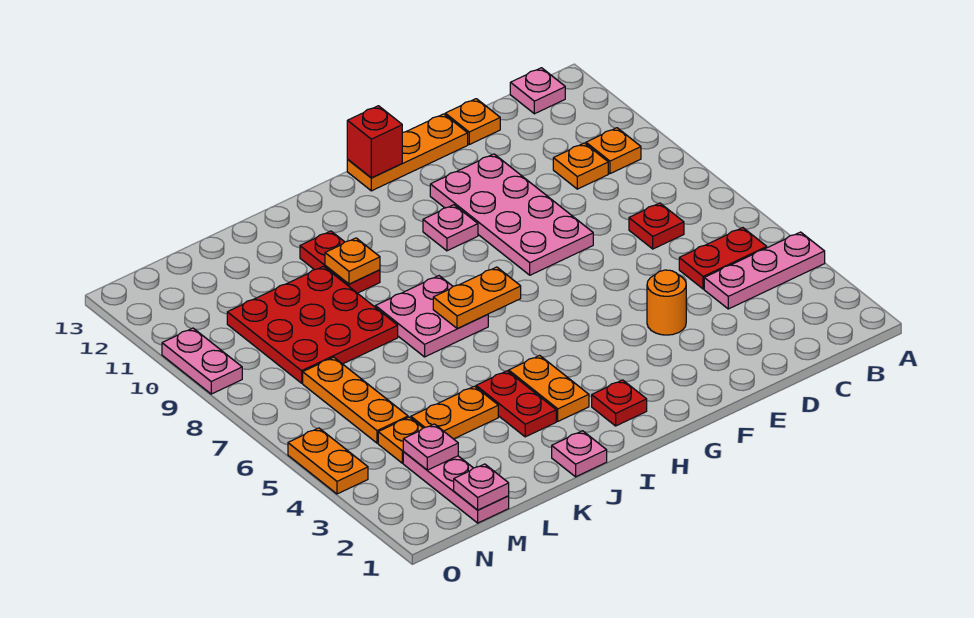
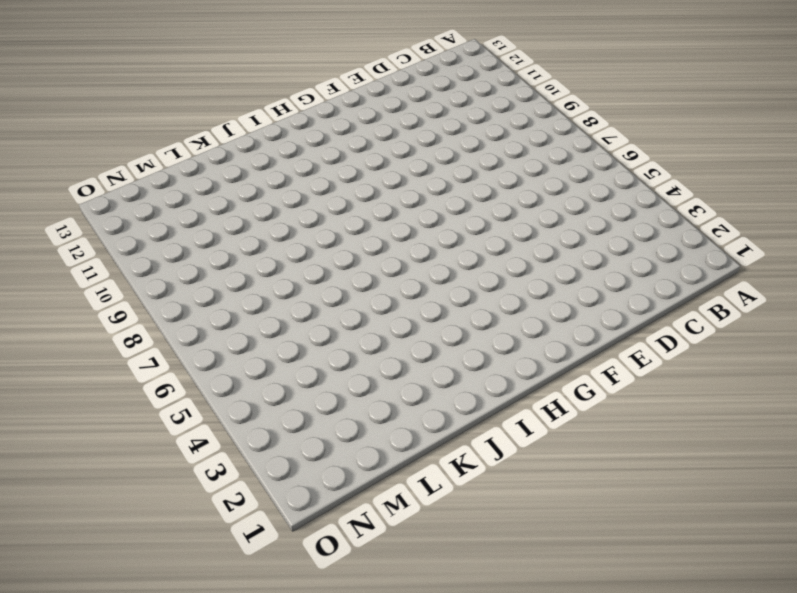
none -> pink plate A4:C4 level 1
none -> red plate B5:C5 level 1
none -> orange plate B10 level 1

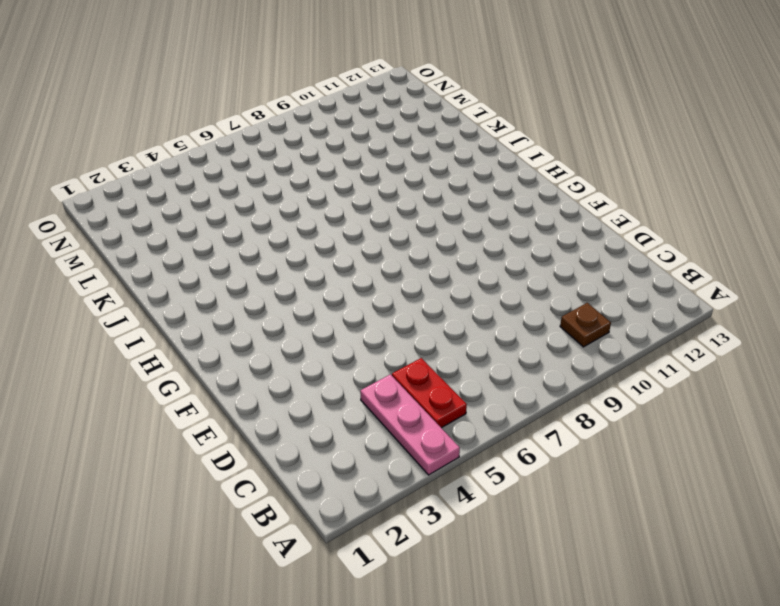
brown plate B10 level 1 -> orange plate B10 level 1
none -> pink plate B13 level 1
none -> red plate C7 level 1
none -> orange plate C10 level 1

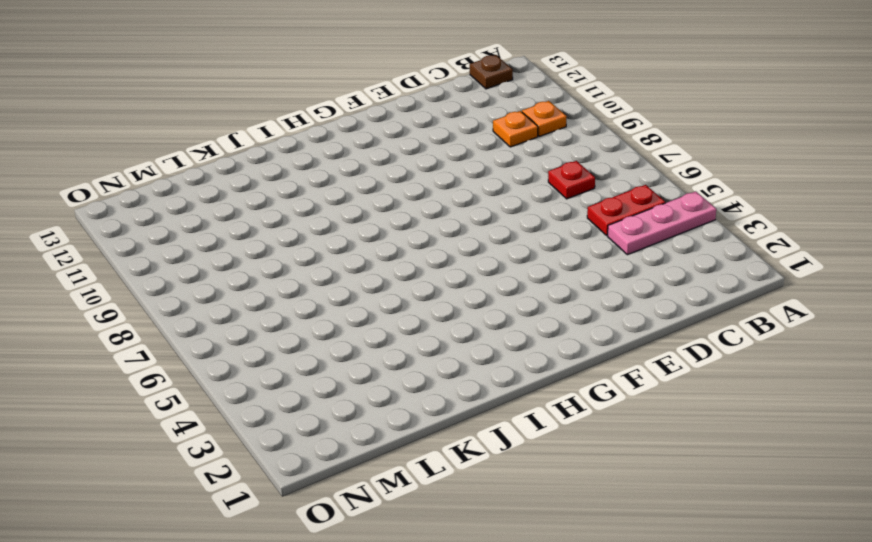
brown plate B13 level 1 -> pink plate B13 level 1
none -> orange plate D13 level 1
none -> orange round brick E4 level 1
none -> pink plate E8:F11 level 1

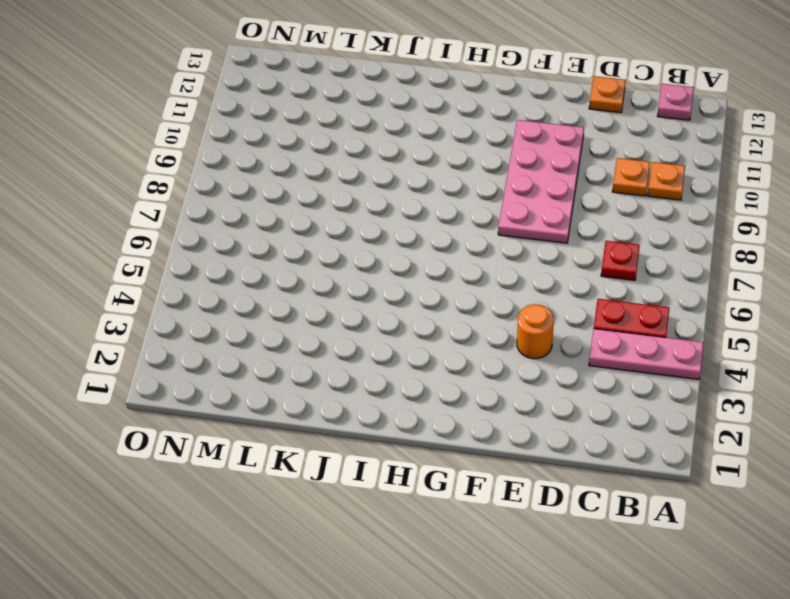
none -> orange plate E13:G13 level 1
none -> pink plate G10 level 1
none -> red plate H2 level 1

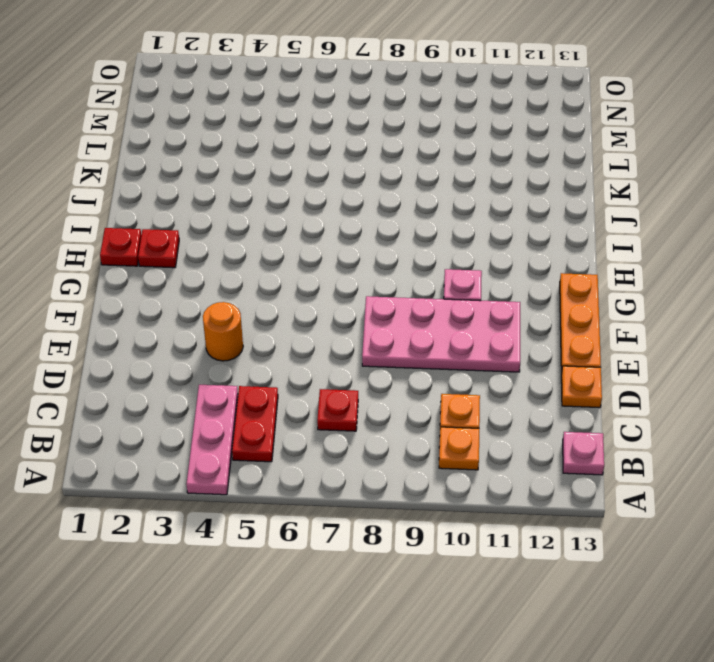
red plate H1 level 1 -> none
none -> orange plate I3:I4 level 1
none -> pink plate I7:J8 level 1
none -> pink plate J1 level 1

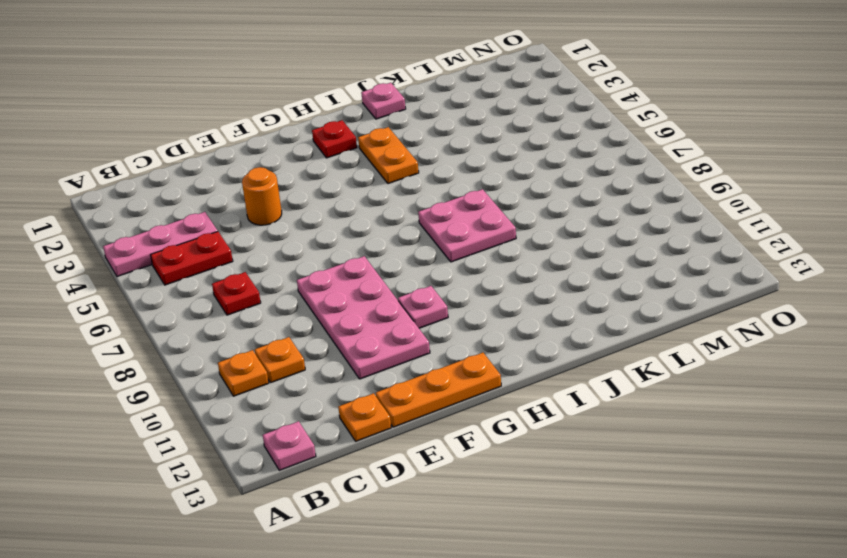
none -> red plate J3:J4 level 1
none -> red plate J10:J11 level 1
none -> orange plate K4:L4 level 1

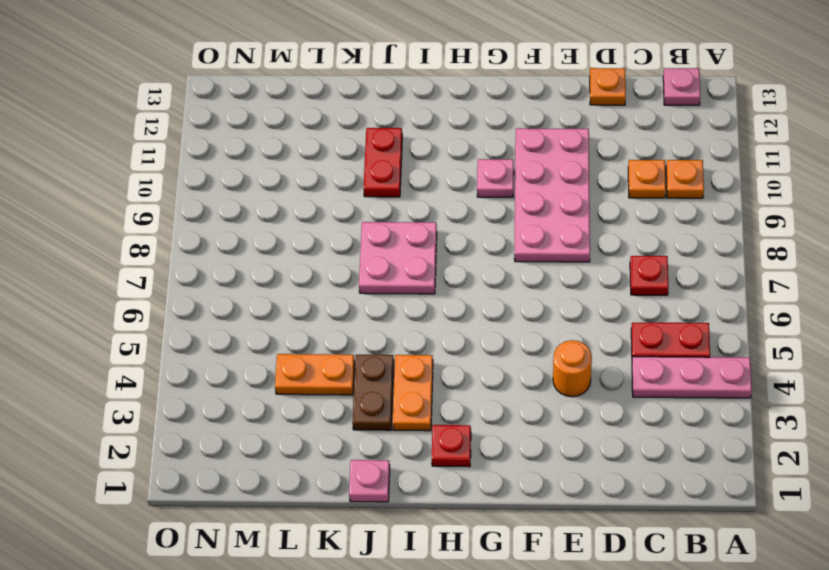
brown plate J3:J4 level 1 -> red plate J3:J4 level 1
none -> orange plate E13:G13 level 1
none -> red plate K8:M10 level 1
none -> pink plate M1:M3 level 1

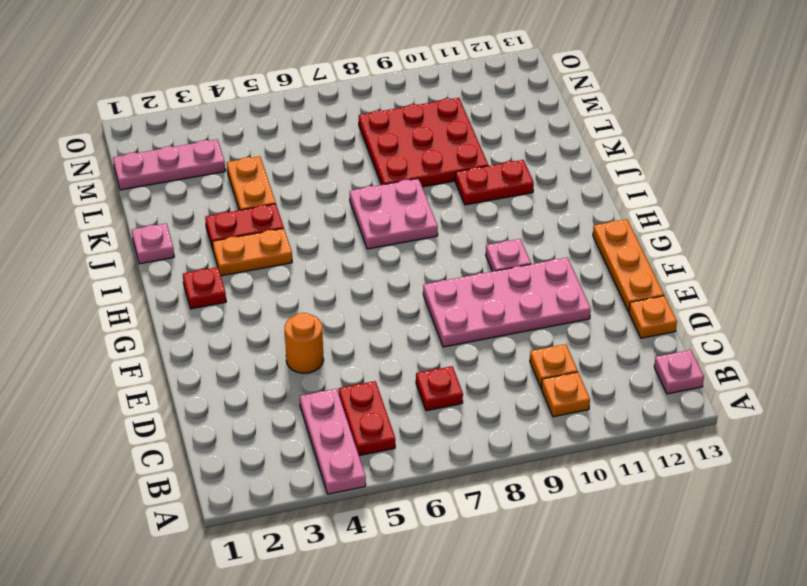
none -> orange plate M4 level 1
none -> orange plate M5:M7 level 1
none -> orange plate O4:O5 level 1

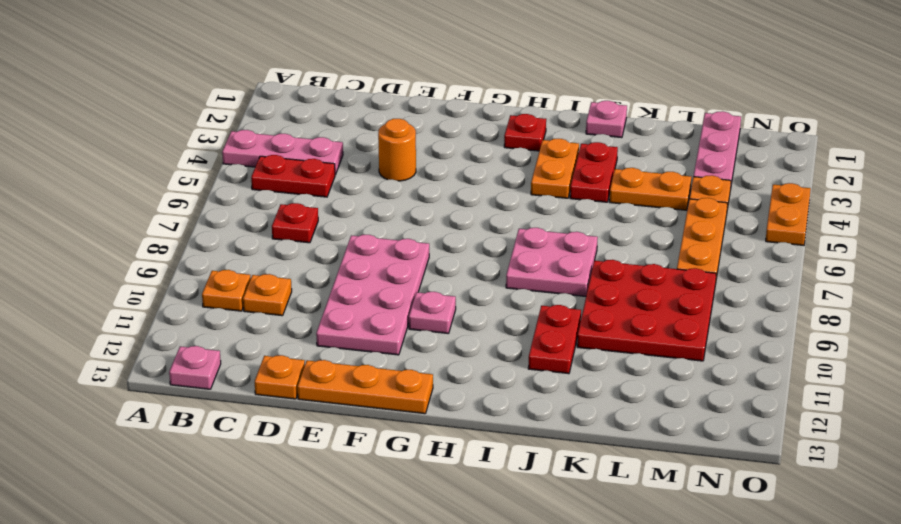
none -> pink plate O9:O10 level 1
none -> red brick G13 level 2
none -> orange plate H7:I7 level 2

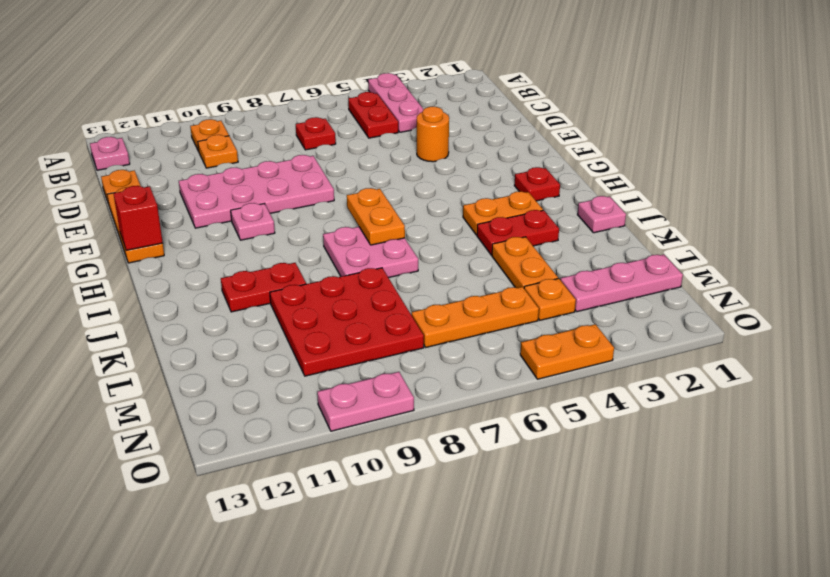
none -> orange plate J10 level 2
none -> pink plate M1 level 2
none -> pink plate M3 level 2

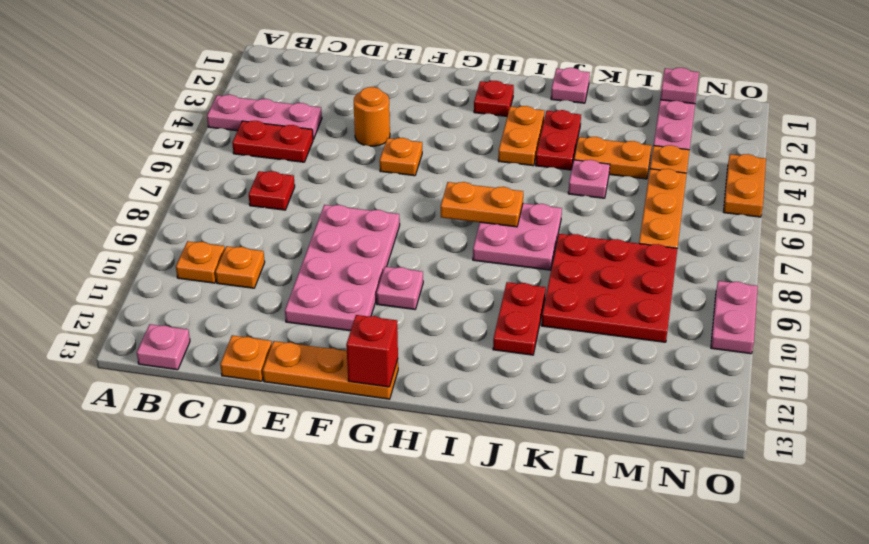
orange plate F5 level 1 -> orange plate J10 level 2
pink plate K5 level 1 -> pink plate M3 level 2

